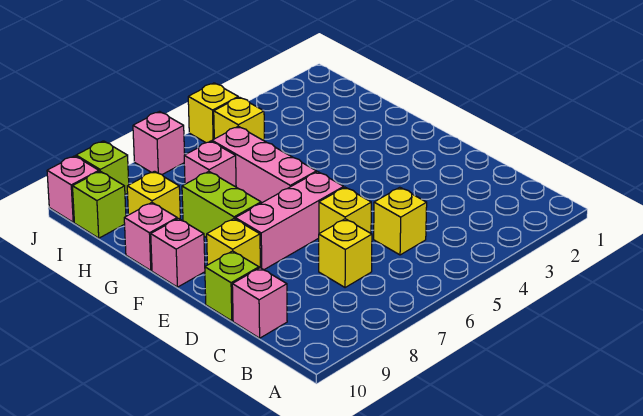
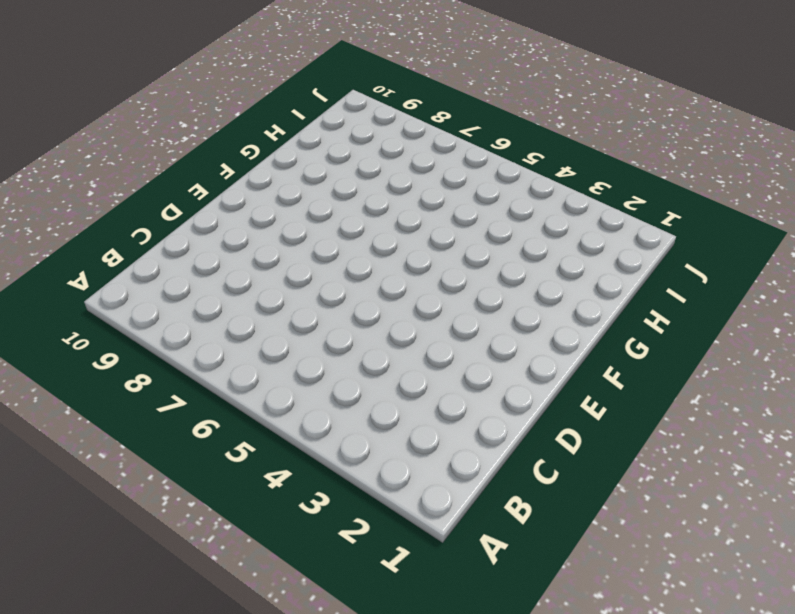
none -> yellow brick C5 level 1
none -> yellow brick C7 level 1
none -> pink brick C10 level 1

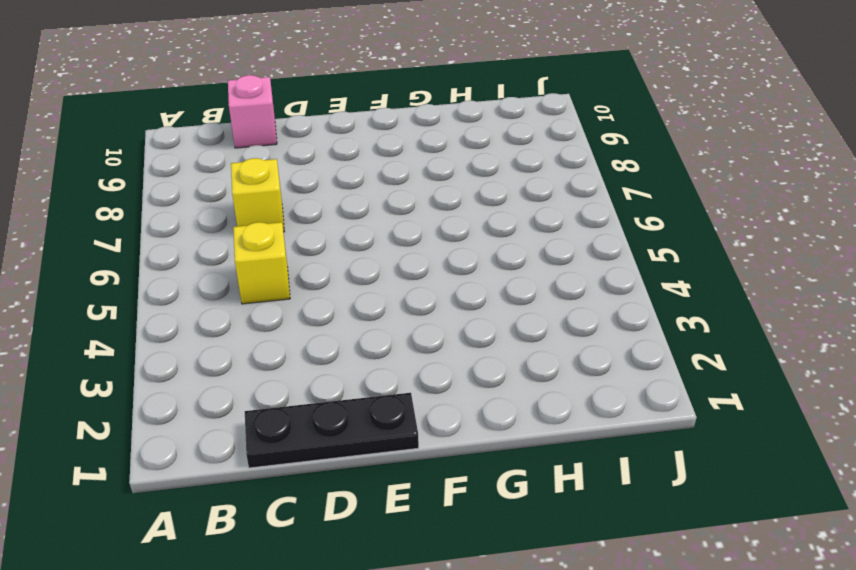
black plate C1:E1 level 1 -> none
none -> yellow brick D6 level 1
none -> lime brick D10 level 1
none -> pink brick E6:E8 level 1

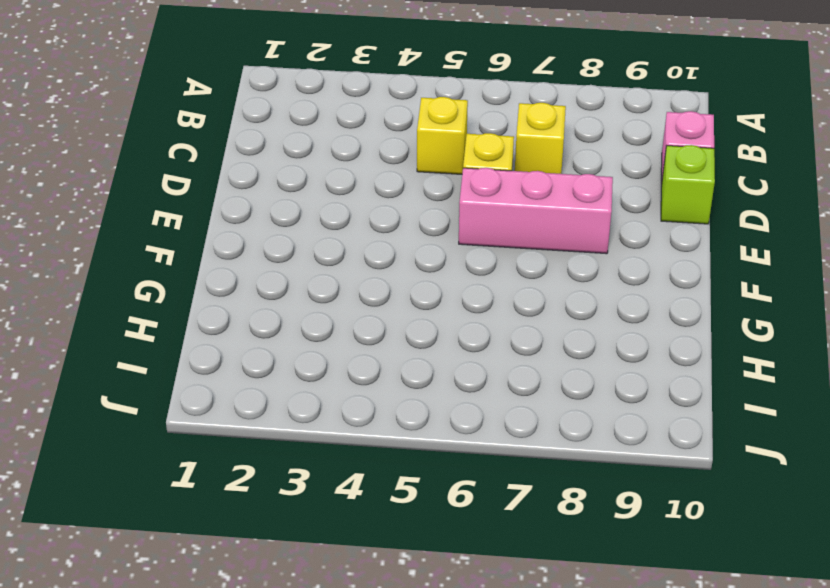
none -> yellow brick E9 level 1
none -> pink brick F6:H6 level 1
none -> lime brick F8:G8 level 1

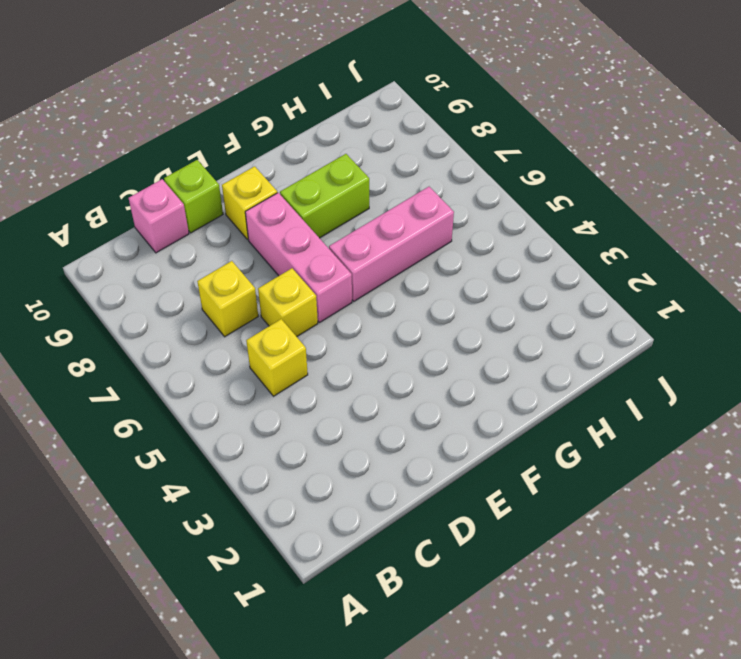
none -> pink brick F10 level 1
none -> pink brick G10 level 1
none -> pink brick H7 level 1

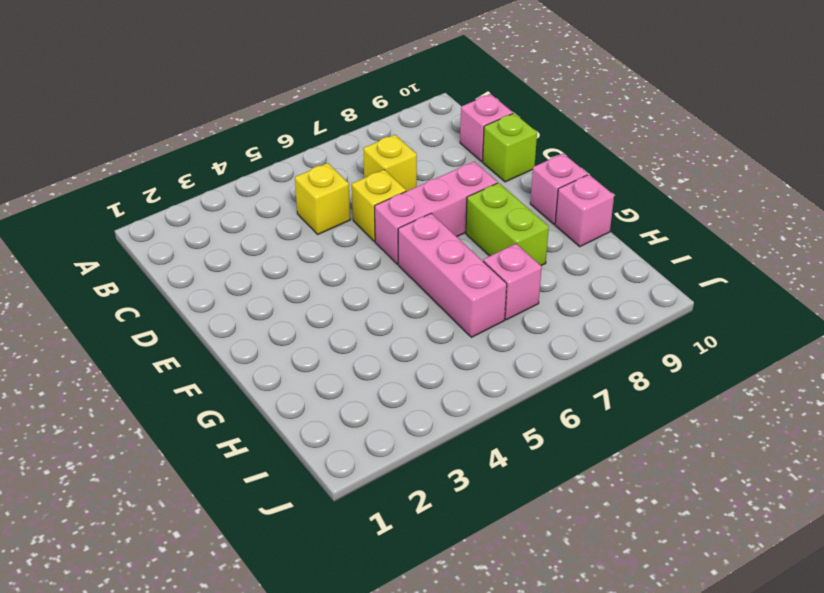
none -> yellow brick E9 level 1
none -> yellow brick H9 level 1
none -> yellow brick I5 level 1

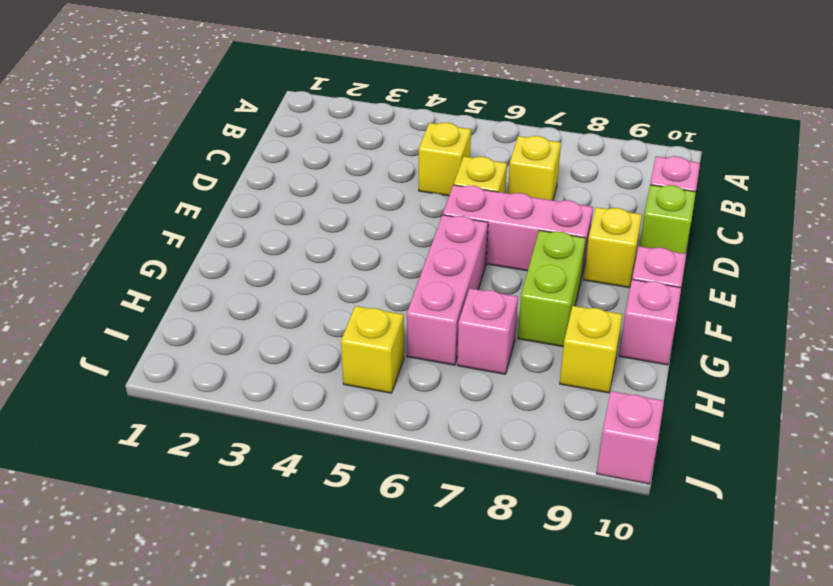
none -> lime brick I10 level 1
none -> yellow brick J5 level 1
none -> pink brick J7 level 1

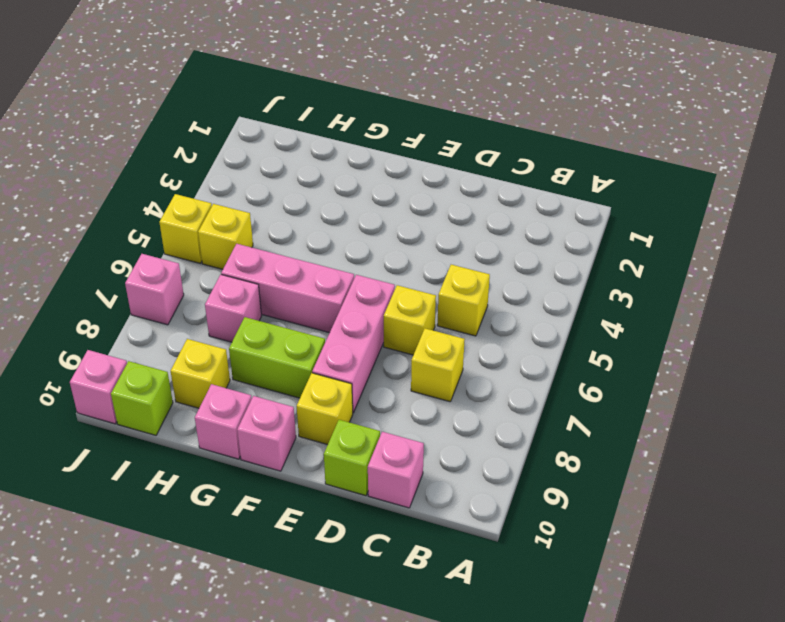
none -> lime brick J9 level 1

